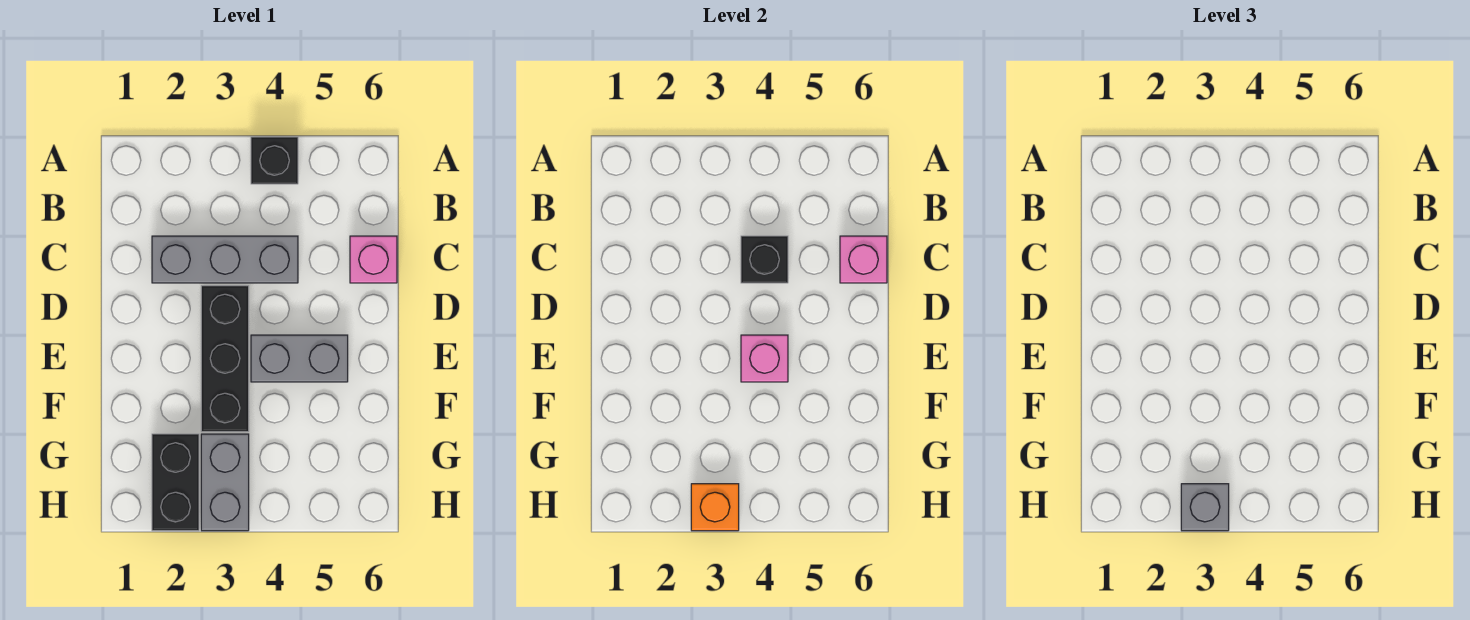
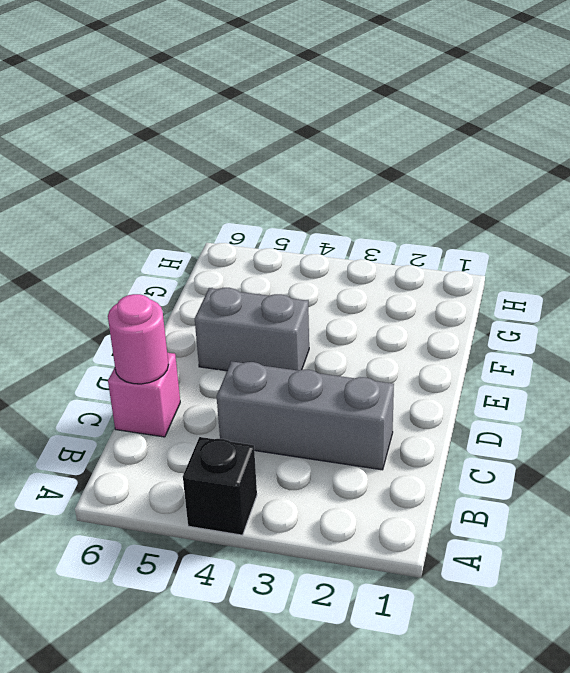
pink round brick C6 level 2 -> pink brick C6 level 2
none -> black brick D3:F3 level 1
none -> black brick G2:H2 level 1
none -> grey brick G3:H3 level 1

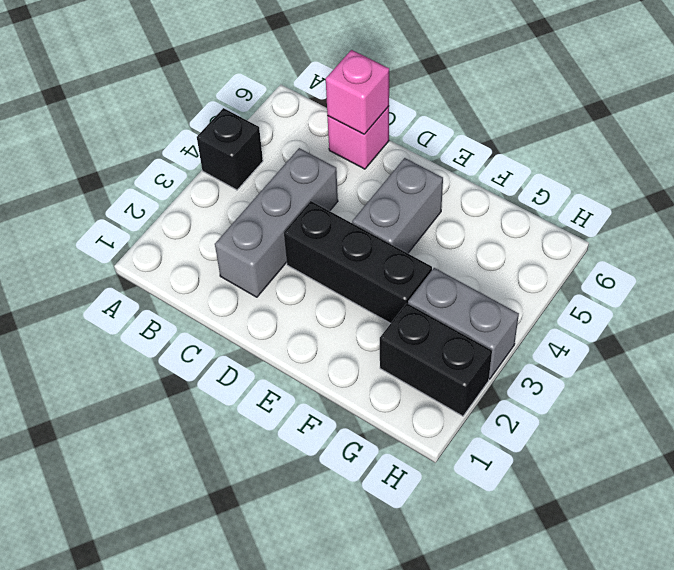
none -> black brick C4 level 2
none -> pink brick E4 level 2
none -> orange brick H3 level 2

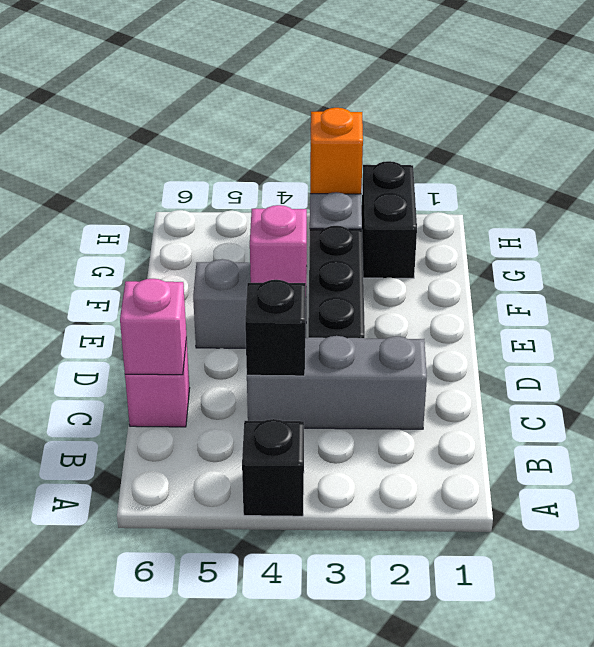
none -> grey brick H3 level 3

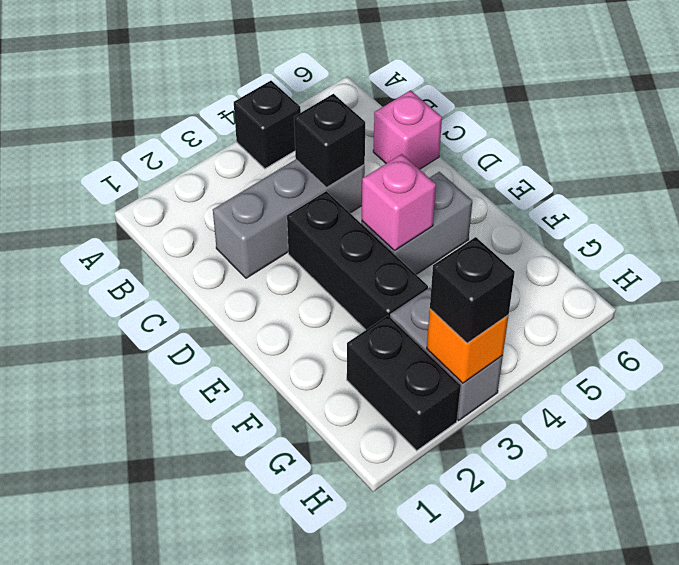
black brick H3 level 3 -> grey brick H3 level 3
none -> pink brick C6 level 2

